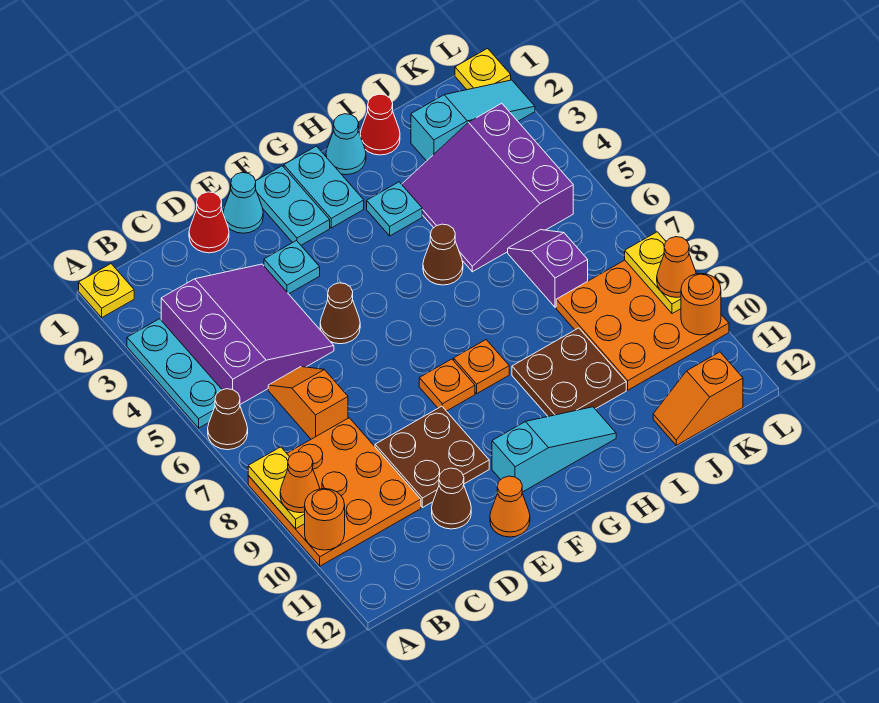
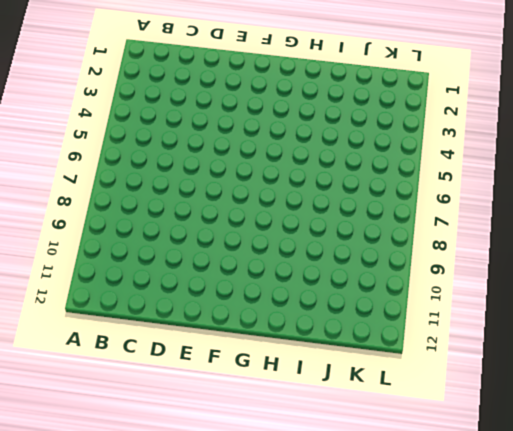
none -> yellow plate A1 level 1
none -> cyan plate A3:A5 level 1
none -> brown cone A6 level 1
none -> orange plate A8:C10 level 1

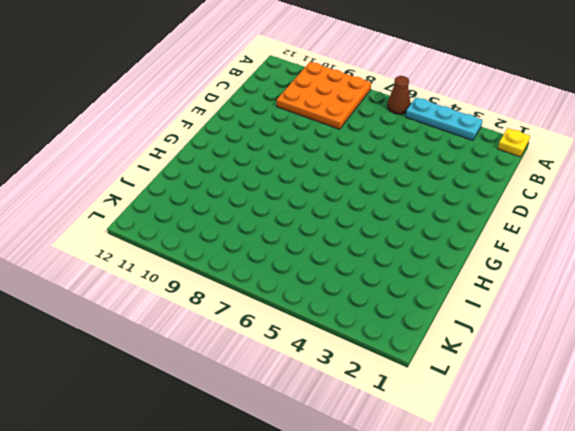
none -> purple slope B3:D5 level 1 top B
none -> orange slope C6:C7 level 1 top 7
none -> red cone D1 level 1
none -> brown plate D9:E10 level 1

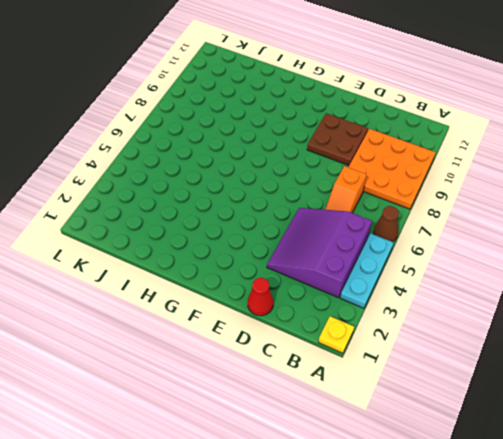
none -> brown cone D11 level 1
none -> cyan cone E1 level 1
none -> cyan plate E3 level 1
none -> brown cone E5 level 1

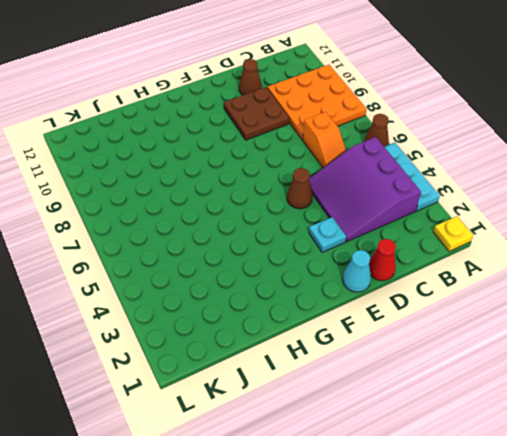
none -> orange cone E12 level 1
none -> cyan plate F1:F2 level 1
none -> orange plate F8 level 1
none -> cyan slope F11:H11 level 1 top F

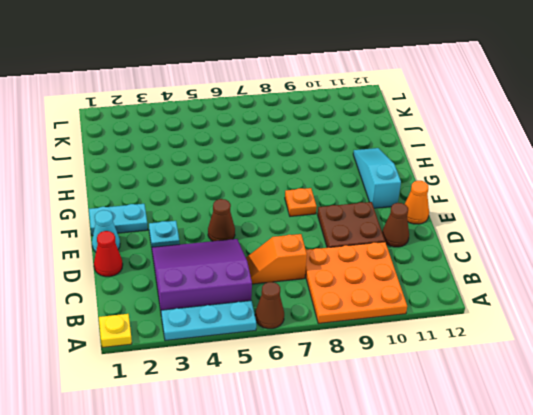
none -> cyan plate G1:G2 level 1
none -> orange plate G8 level 1
none -> cyan cone H1 level 1
none -> cyan plate H3 level 1

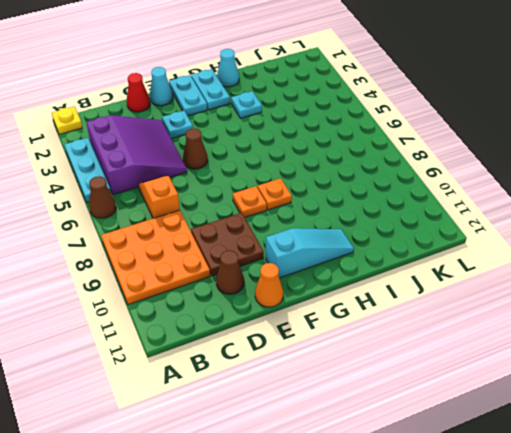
none -> brown cone H5 level 1
none -> brown plate H9:I10 level 1
none -> red cone I1 level 1
none -> purple slope I3:K5 level 1 top K

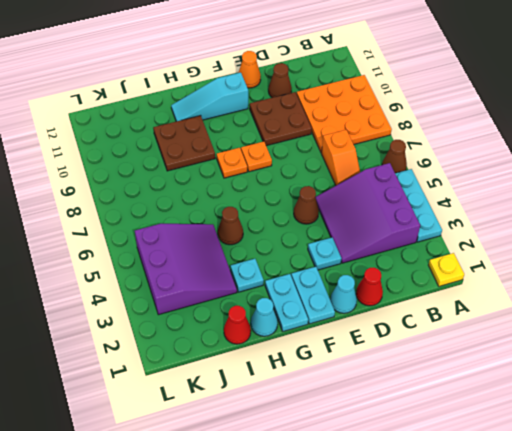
none -> cyan slope J2:L2 level 1 top J
none -> purple slope J6:J7 level 1 top 7
none -> orange plate J8:L10 level 1
none -> orange slope J12:K12 level 1 top K

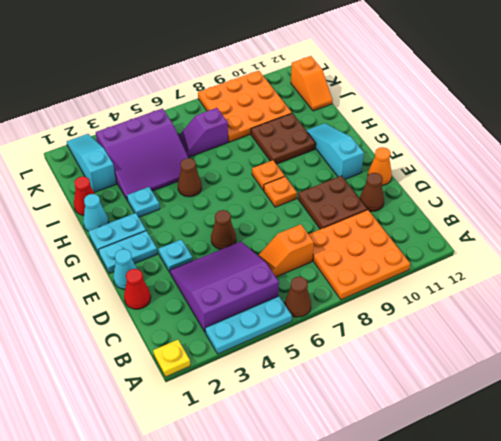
none -> yellow plate L1 level 1
none -> yellow plate A8:A9 level 2
none -> orange round brick A10 level 2
none -> yellow plate L8:L9 level 2

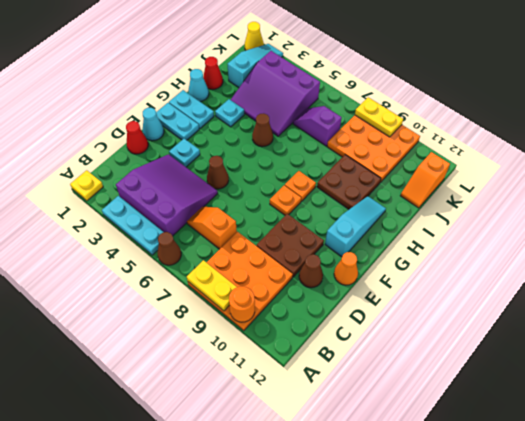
yellow cone L1 level 1 -> yellow plate L1 level 1
none -> orange round brick L10 level 2
none -> orange cone A9 level 3
none -> orange cone L9 level 3

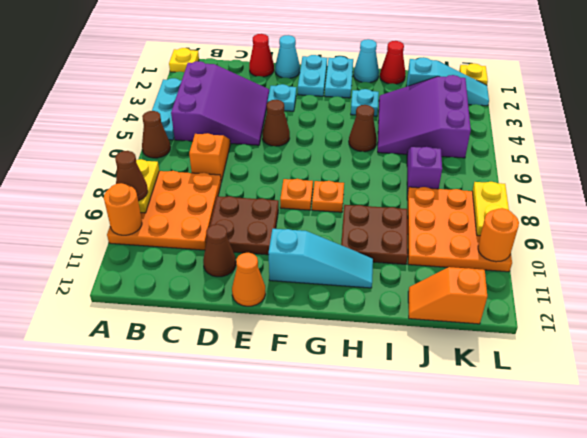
brown cone A9 level 3 -> orange cone A9 level 3
none -> orange cone L9 level 3

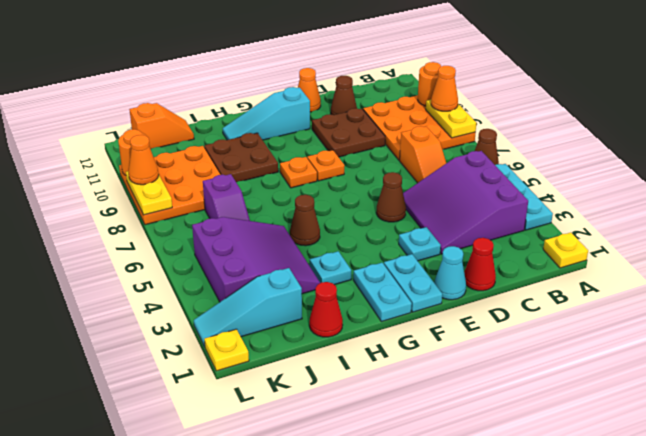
none -> cyan cone H1 level 1

